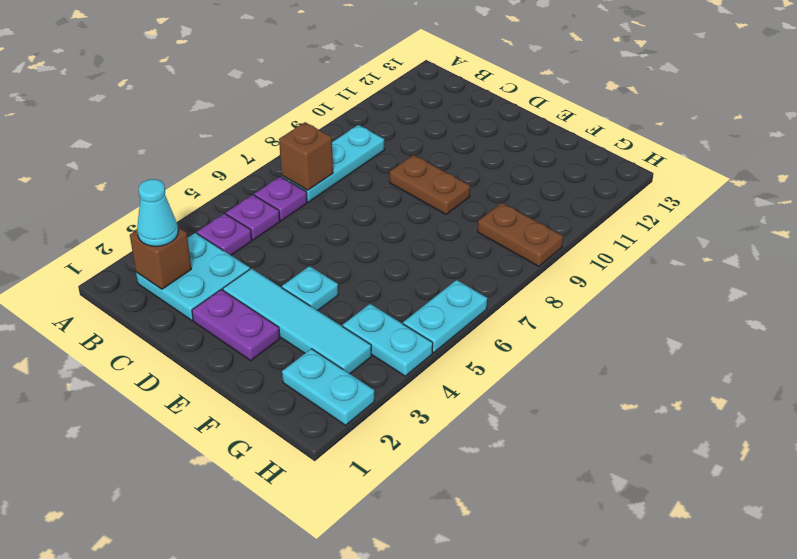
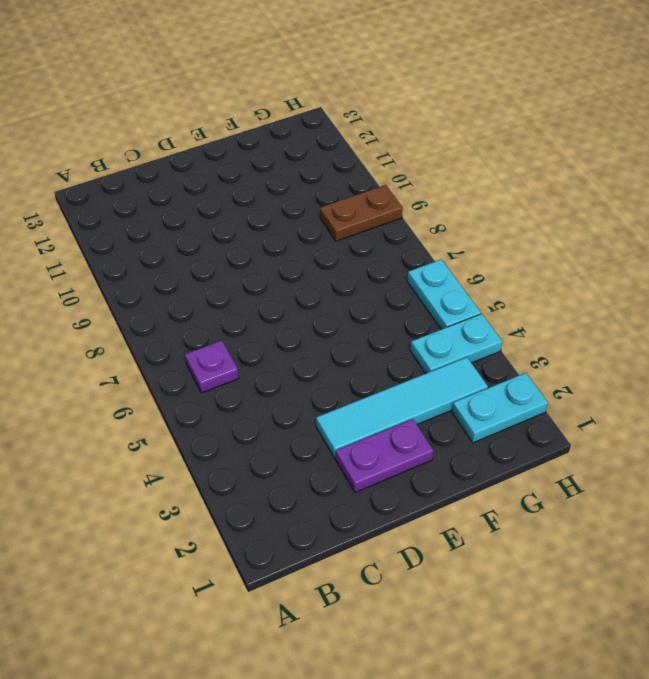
none -> cyan plate B2:C3 level 1
none -> purple plate B4 level 1
none -> purple plate B5 level 1

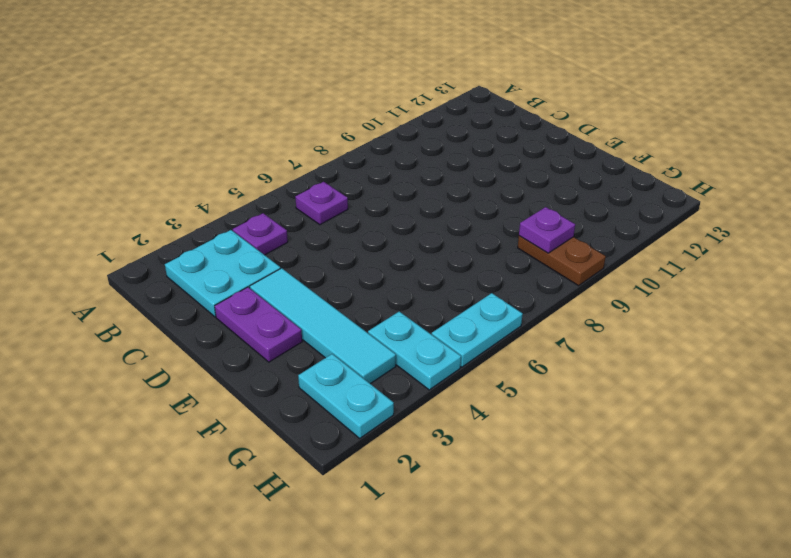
purple plate G9 level 2 -> purple plate B5 level 1
none -> cyan plate B7:B9 level 1
none -> brown plate D9:E9 level 1
none -> cyan plate E4 level 1

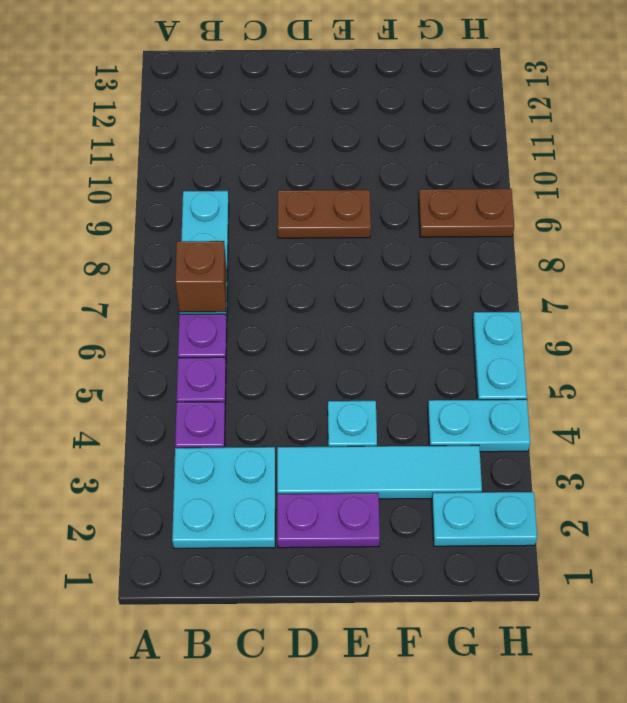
none -> brown brick B2 level 2
none -> cyan cone B2 level 3

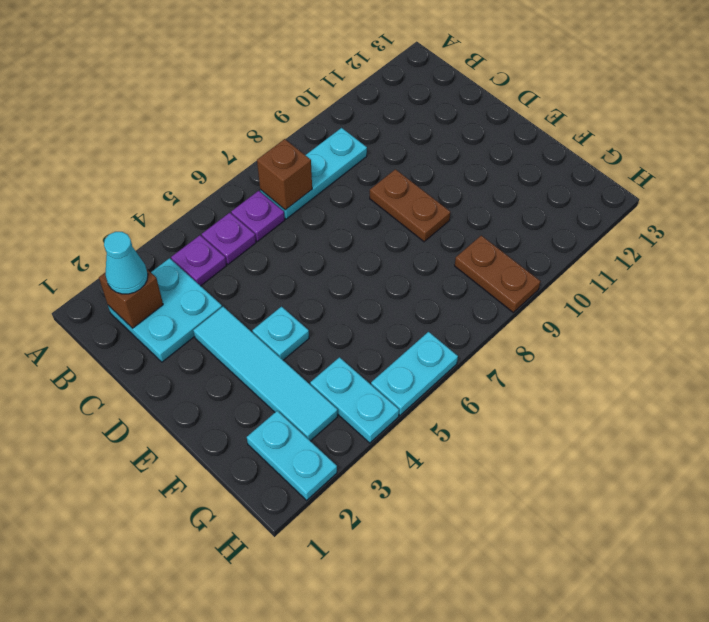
none -> purple plate D2:E2 level 1

